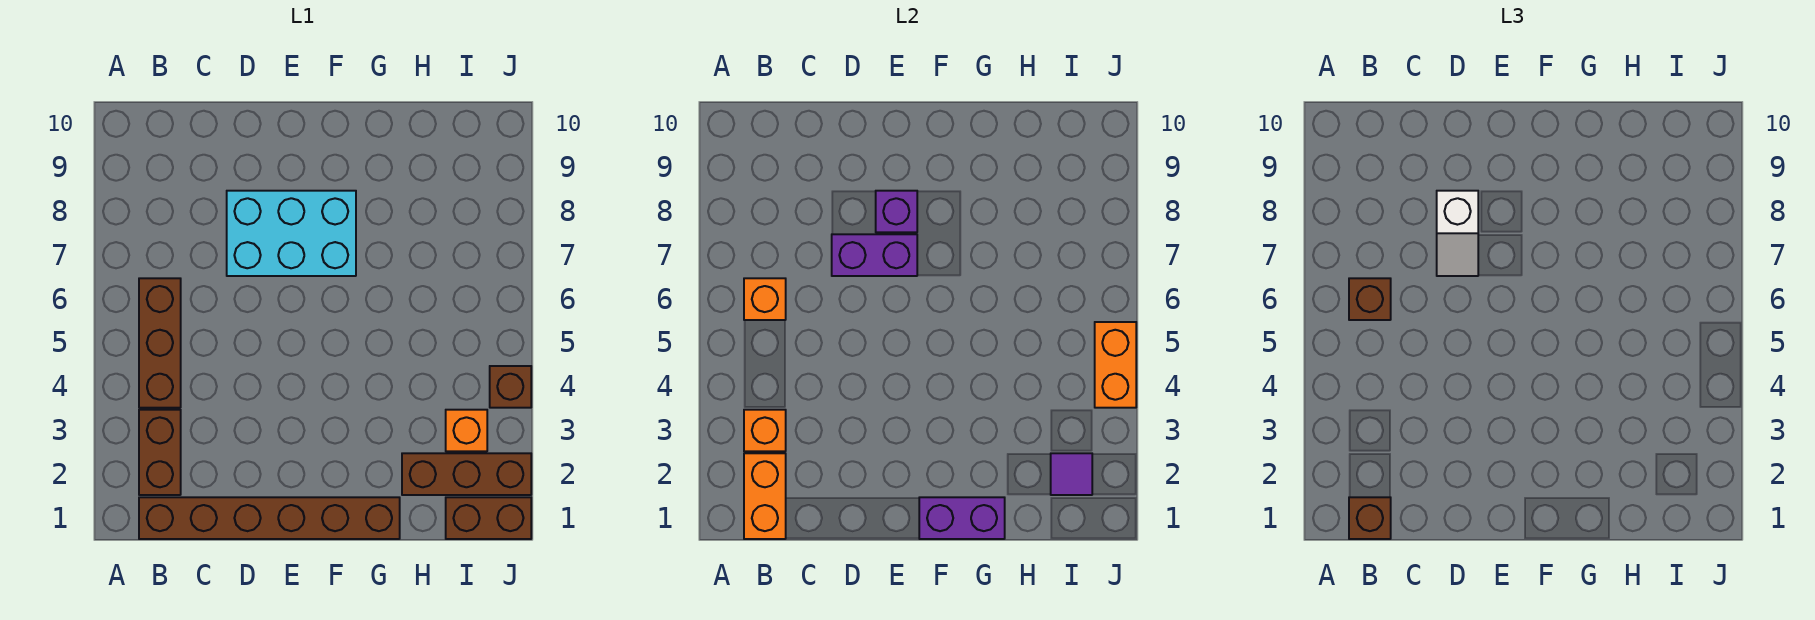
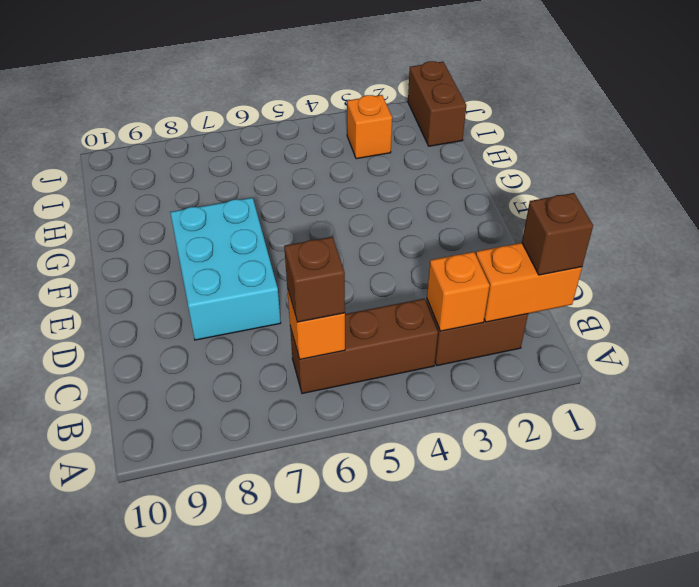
none -> brown brick B1:G1 level 1
none -> brown brick H2:J2 level 1
none -> brown brick J4 level 1

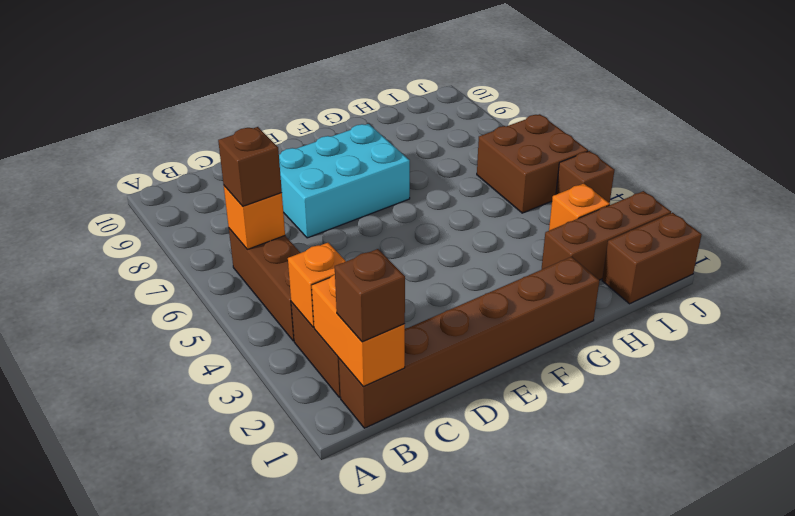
brown brick I5:J6 level 1 -> none
none -> purple brick D7:E7 level 2
none -> purple brick E8 level 2
none -> purple brick F1:G1 level 2

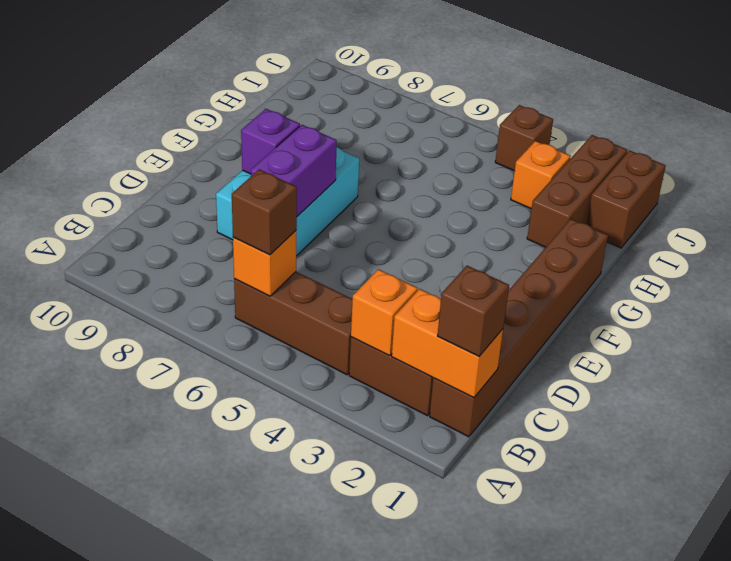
none -> purple brick F1:G1 level 2
none -> purple tile I2 level 2
none -> orange brick J4:J5 level 2

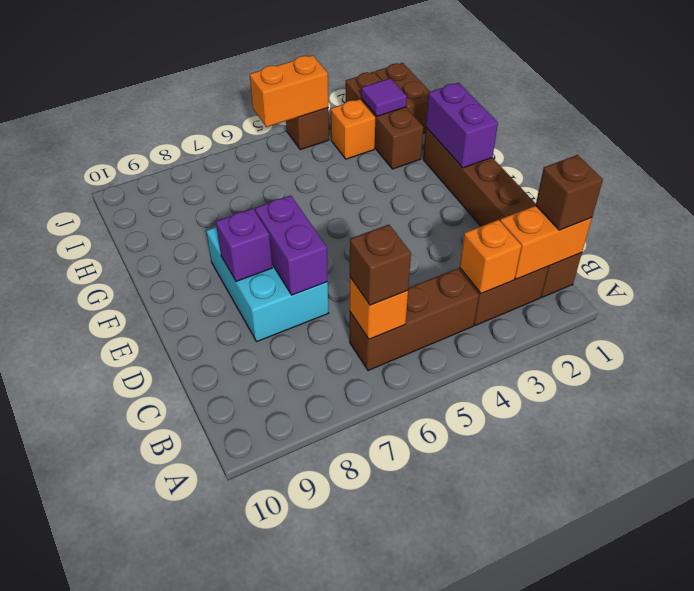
none -> white slope D7:D8 level 3 top 8

